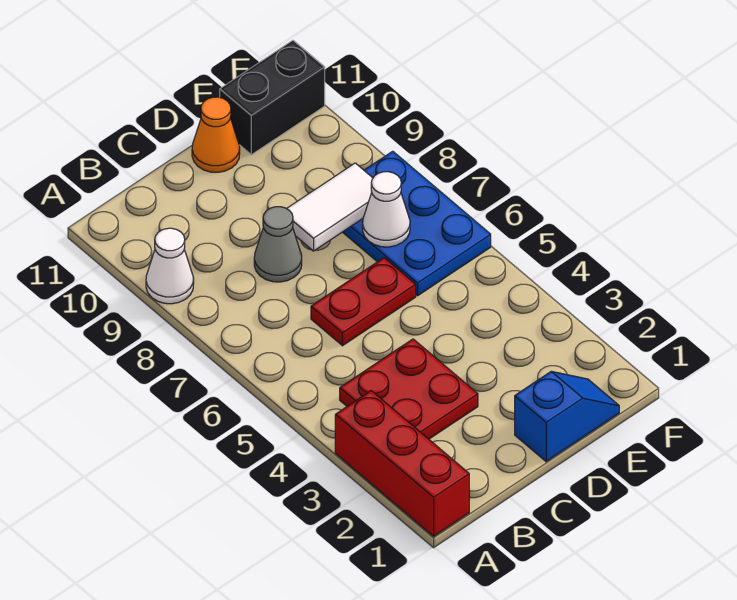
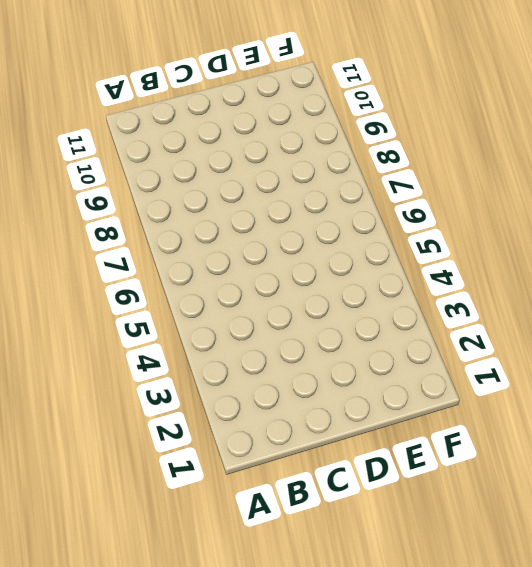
none -> red brick A1:A3 level 1
none -> white cone A9 level 1

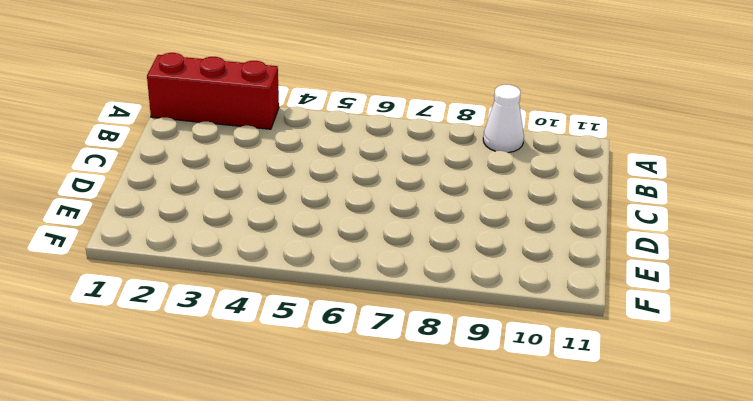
none -> red plate B3:C4 level 1
none -> red plate C6:D6 level 1

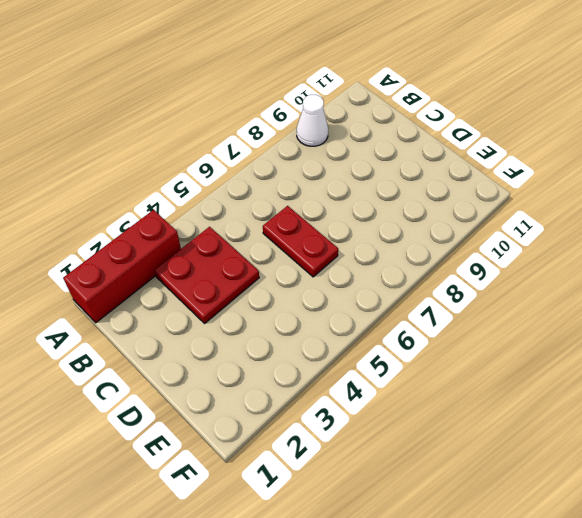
none -> grey cone C8 level 1
none -> blue slope D1:E1 level 1 top D

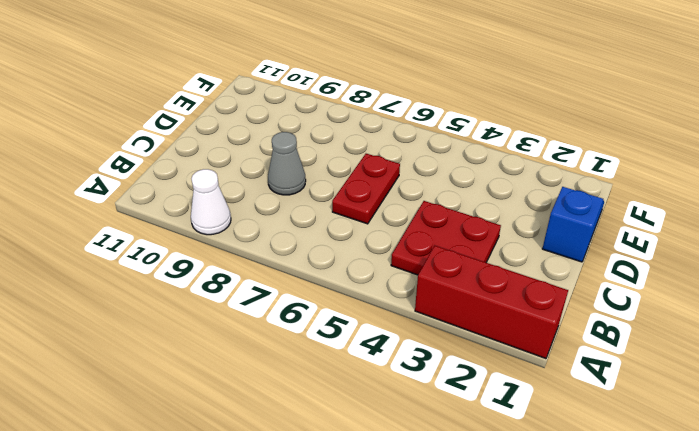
none -> orange cone D11 level 1
none -> blue plate E6:F8 level 1

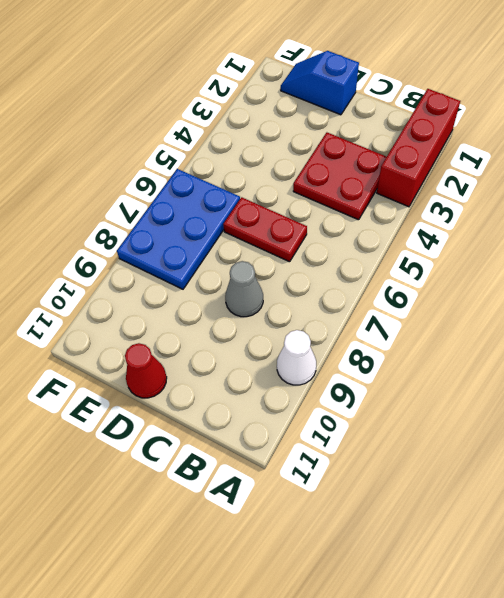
red cone D11 level 1 -> orange cone D11 level 1
none -> black brick E11:F11 level 1
none -> white tile D8:E8 level 2

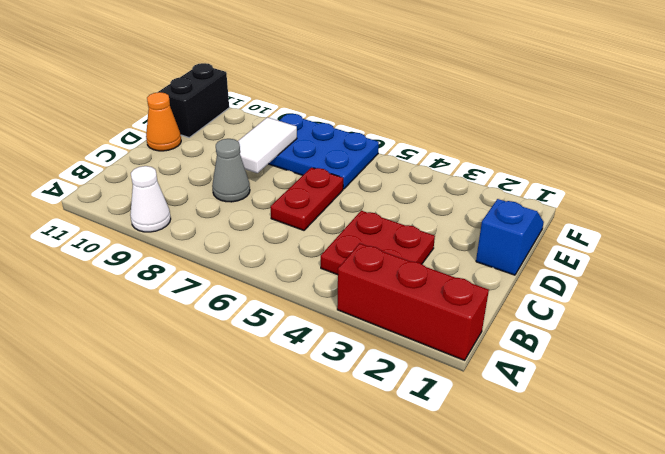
none -> white cone E7 level 2

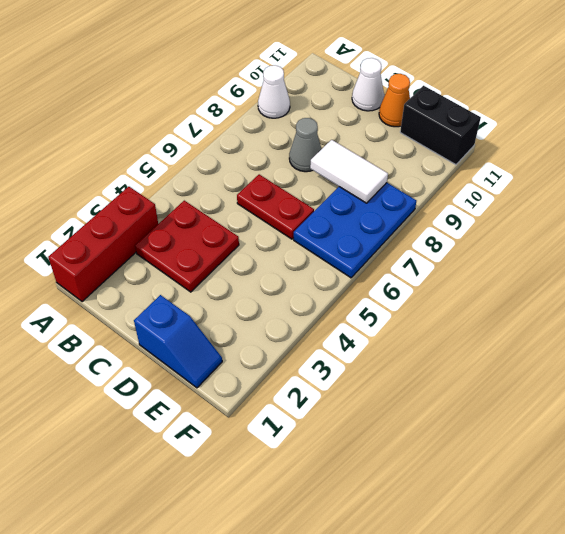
white cone C11 level 1 -> white cone E7 level 2

